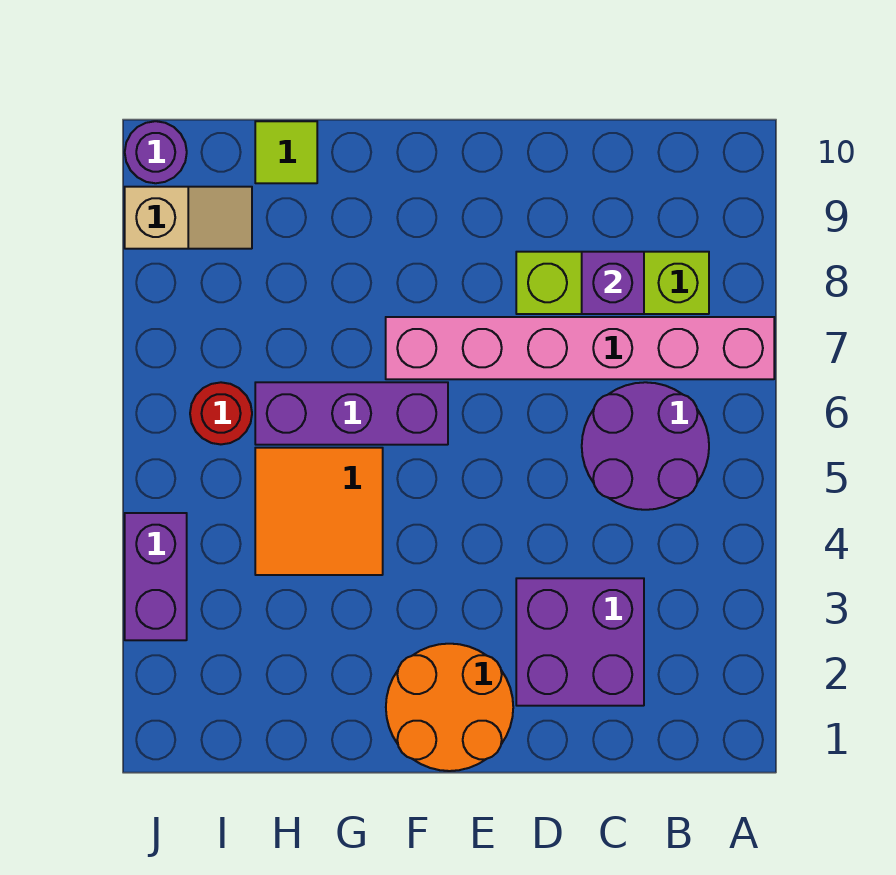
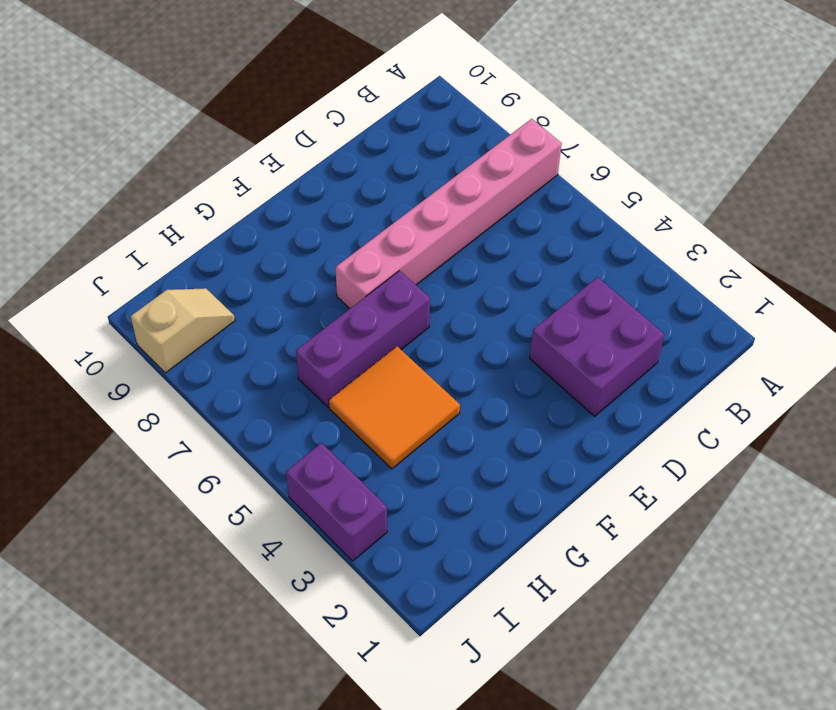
none -> purple round brick B5:C6 level 1
none -> lime brick B8:D8 level 1
none -> orange round brick E1:F2 level 1

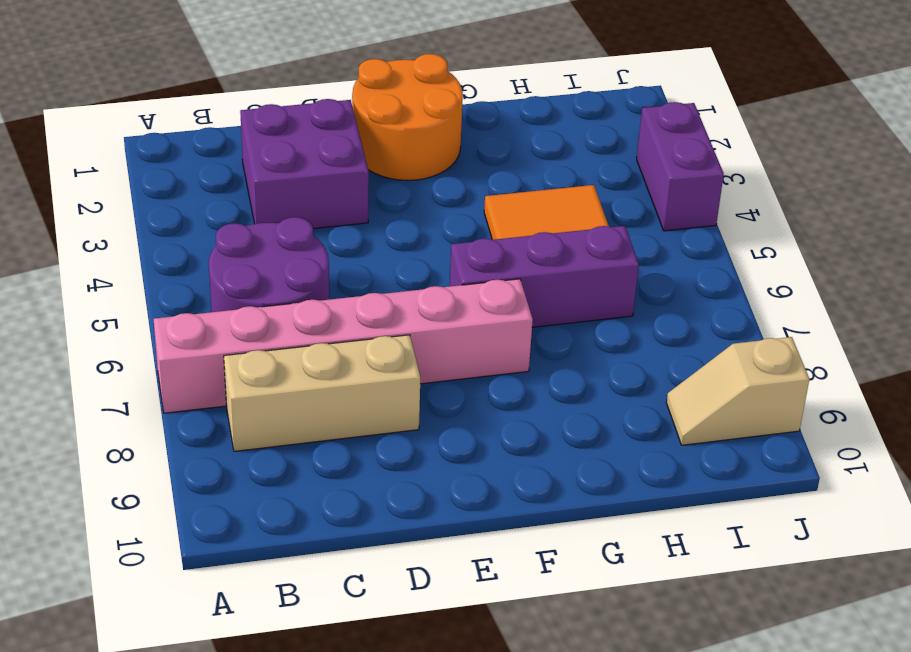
tan brick B8:D8 level 1 -> lime brick B8:D8 level 1
none -> lime tile H10 level 1
none -> red round brick I6 level 1
none -> purple round brick J10 level 1

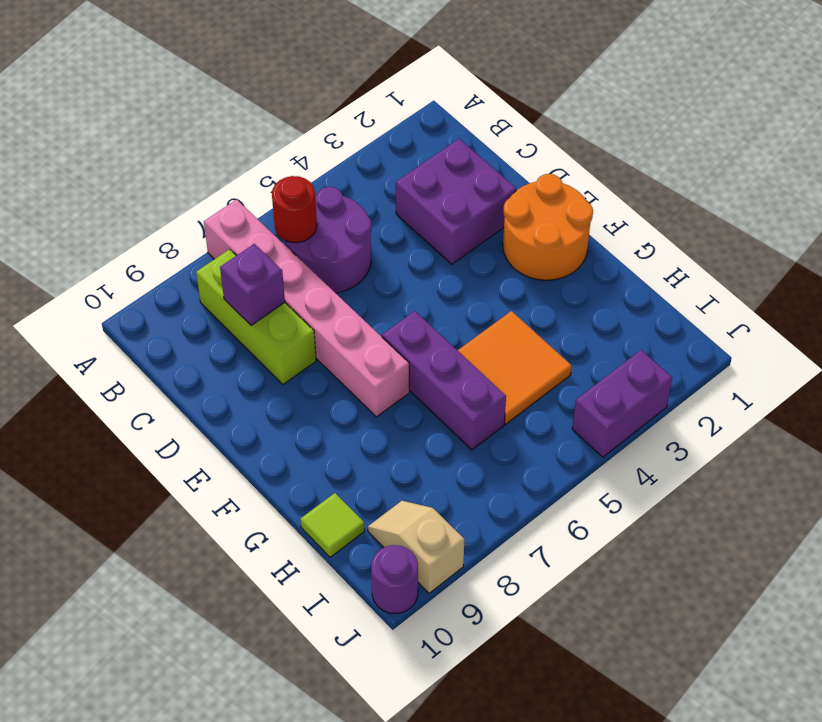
red round brick B6 level 2 -> red round brick I6 level 1

